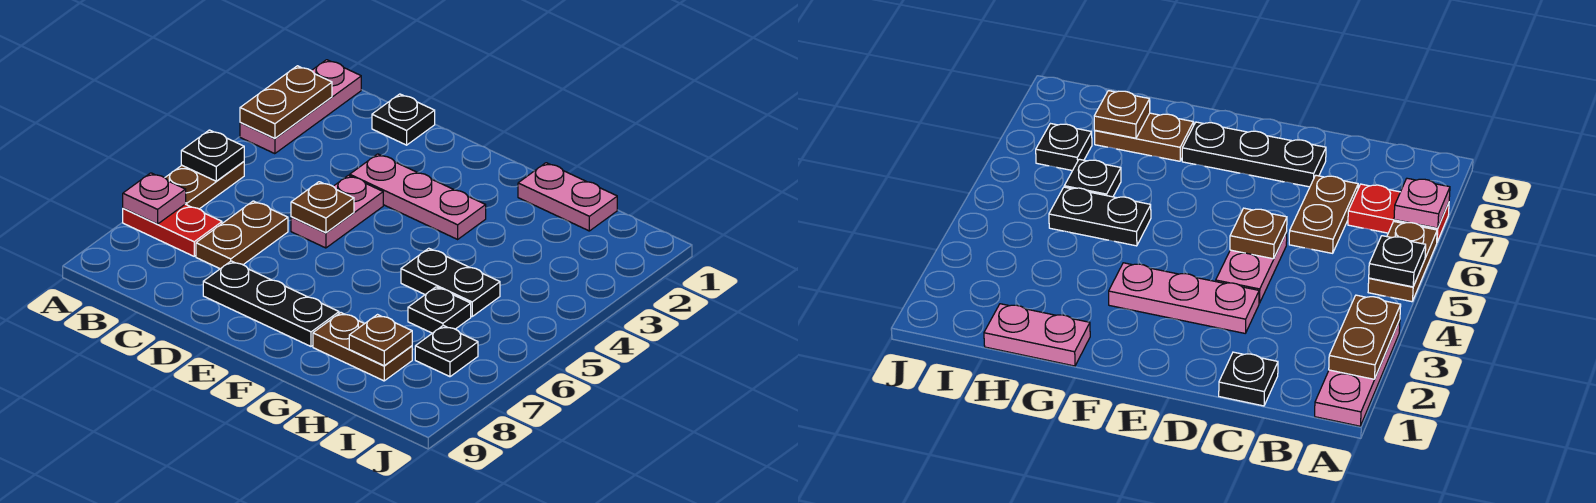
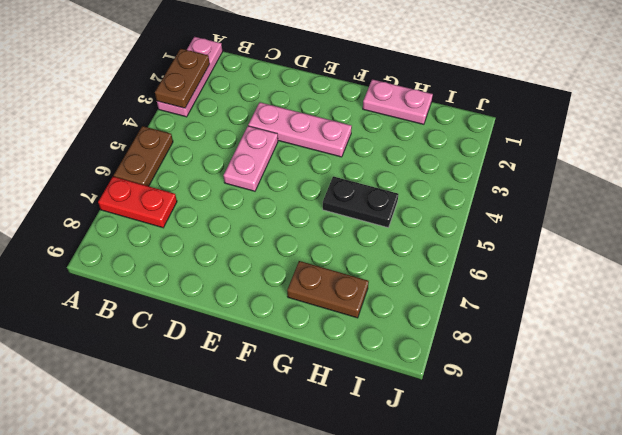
none -> black plate C1 level 1
none -> brown plate C6:C7 level 1
none -> black plate D8:F8 level 1

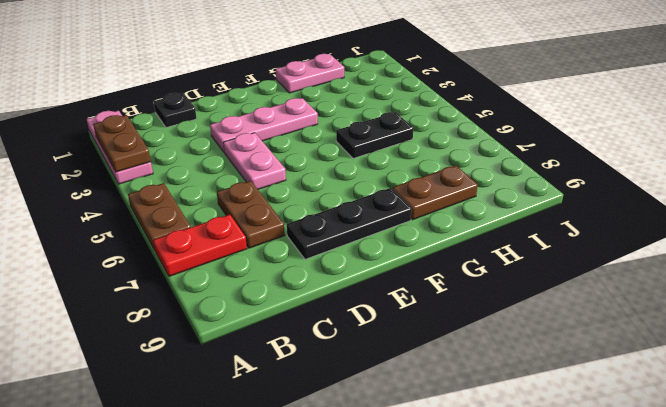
none -> black plate H6 level 1
none -> black plate I7 level 1
none -> black plate A5 level 2

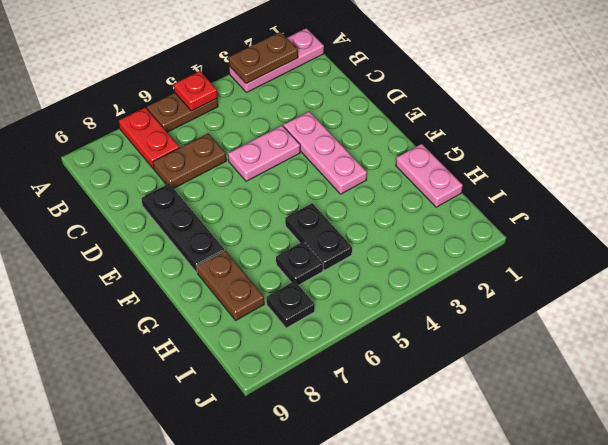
red plate A5 level 2 -> black plate A5 level 2
none -> black plate C1 level 1
none -> pink plate A7 level 2
none -> brown plate D5 level 2

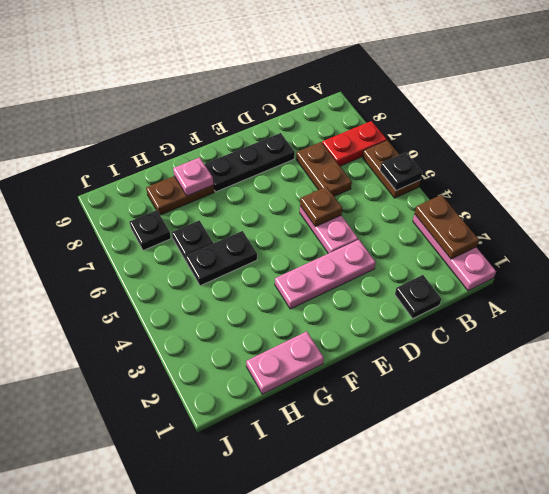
pink plate G8 level 2 -> pink plate A7 level 2
none -> brown plate H8 level 2

